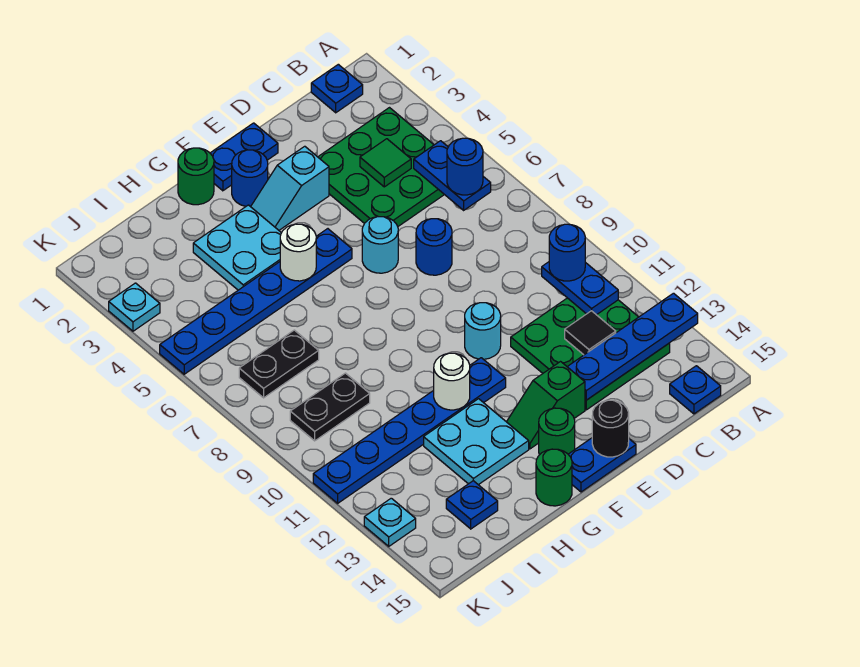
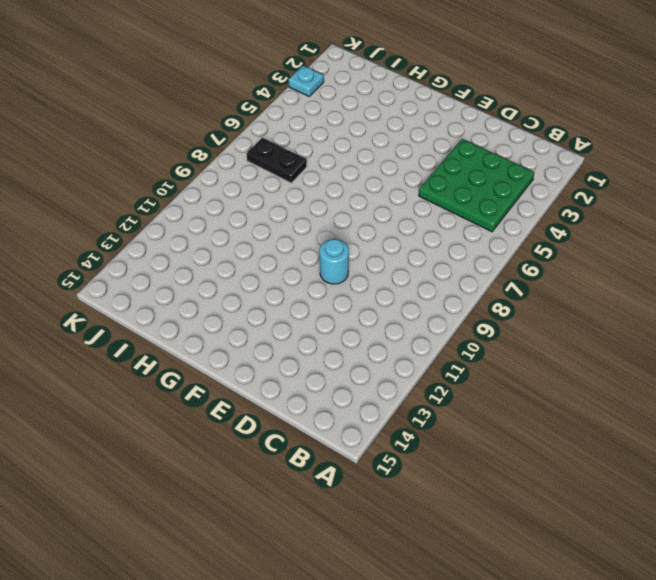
none -> blue plate B1 level 1
none -> green plate B11:D13 level 1
none -> blue plate B15 level 1
none -> blue round brick D7 level 1

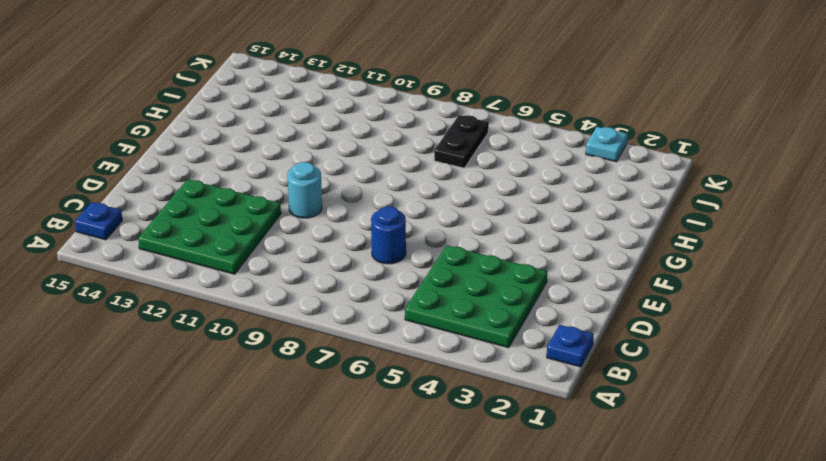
none -> blue plate E1:F1 level 1
none -> cyan slope E3:F3 level 1 top E
none -> cyan round brick E6 level 1
none -> green slope E13:F13 level 1 top E

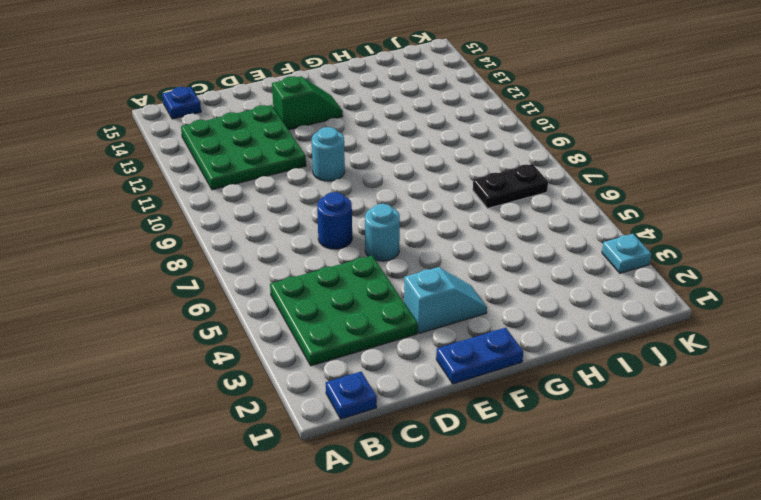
none -> blue plate E15:F15 level 1
none -> blue round brick F2 level 1
none -> blue plate F5:K5 level 1
none -> blue plate F11:K11 level 1

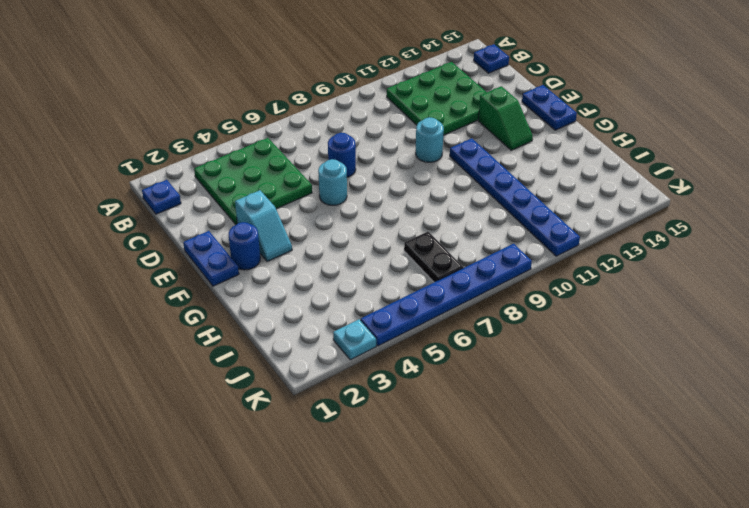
blue plate K4:K9 level 1 -> blue plate F5:K5 level 1
none -> green round brick F14 level 1
none -> green round brick G1 level 1
none -> cyan plate G3:H4 level 1
none -> cyan plate G12:H13 level 1

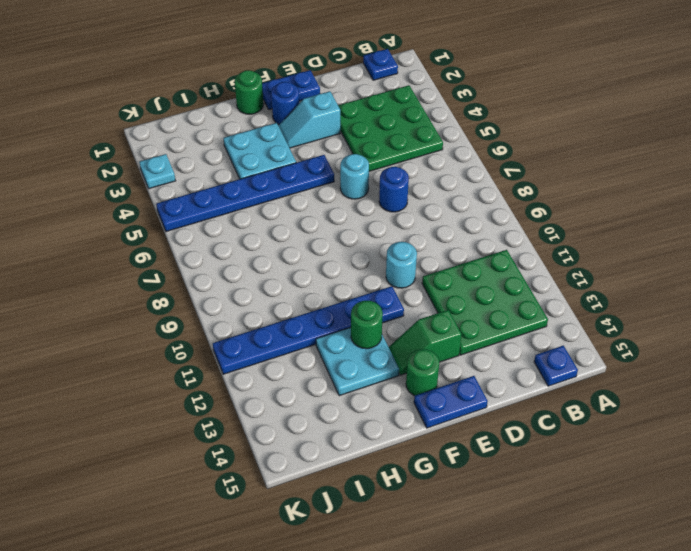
green round brick G12 level 2 -> green round brick G15 level 1
none -> black plate I7:J7 level 1
none -> black plate I9:J9 level 1
none -> blue plate I14 level 1
none -> cyan plate K13 level 1

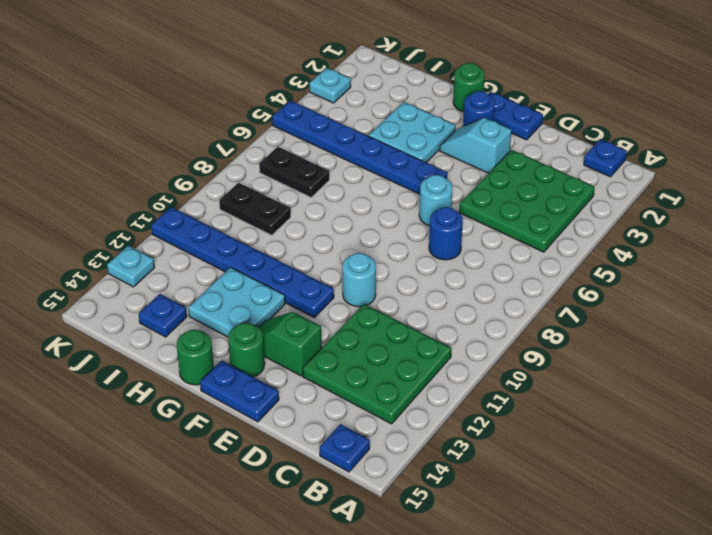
none -> blue plate A13:D13 level 2
none -> blue plate B5:B6 level 2
none -> blue plate B10:B11 level 2
none -> green tile C4 level 2

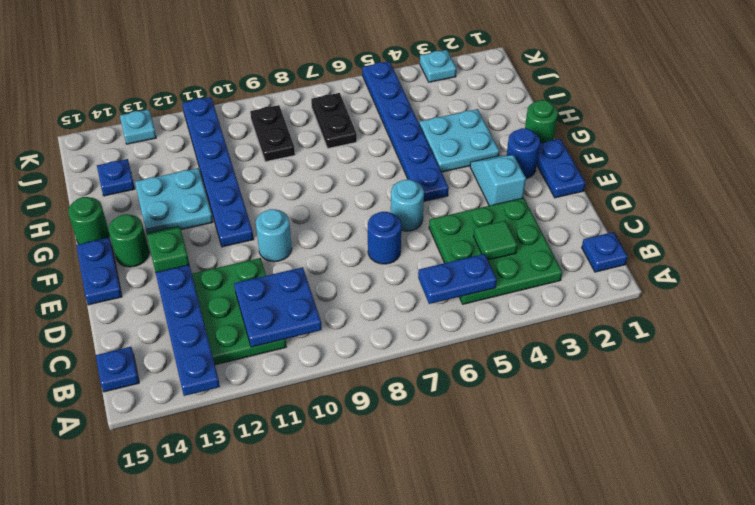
blue plate B10:C11 level 2 -> blue plate B10:B11 level 2
none -> black tile C12 level 2
none -> black round brick E15 level 2
none -> white round brick G5 level 2
none -> white round brick G11 level 2

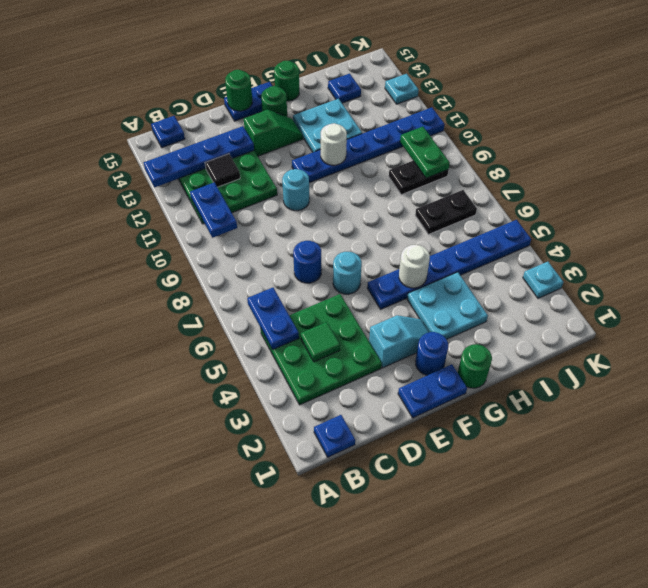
green round brick E15 level 2 -> black round brick E15 level 2
green plate J9:J10 level 2 -> none
none -> blue round brick B6 level 3
none -> blue round brick B10 level 3

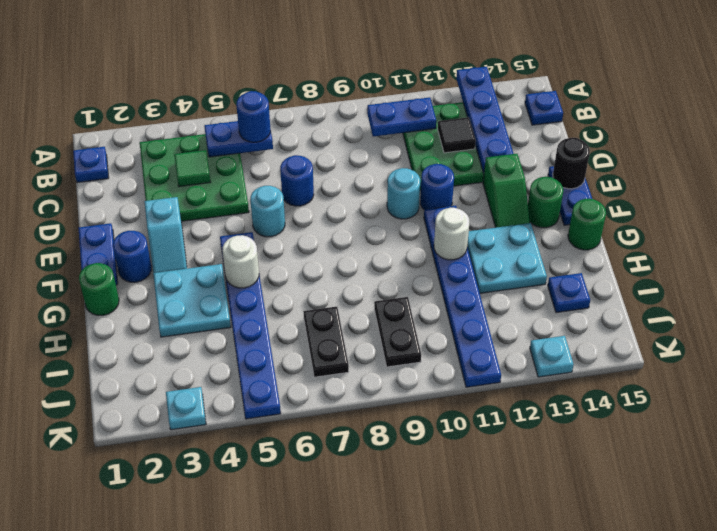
blue round brick E11 level 1 -> blue round brick B10 level 3

